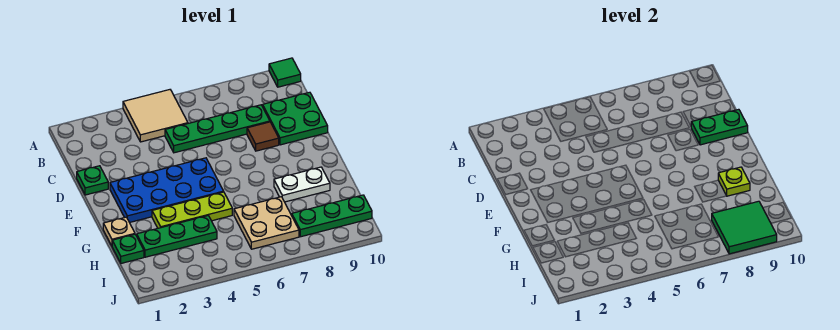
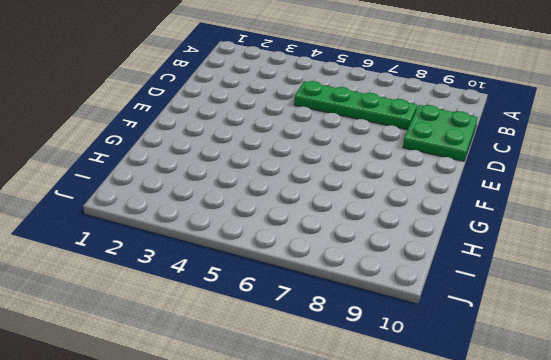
none -> tan tile A4:B5 level 1
none -> green tile A10 level 1
none -> green plate D1 level 1

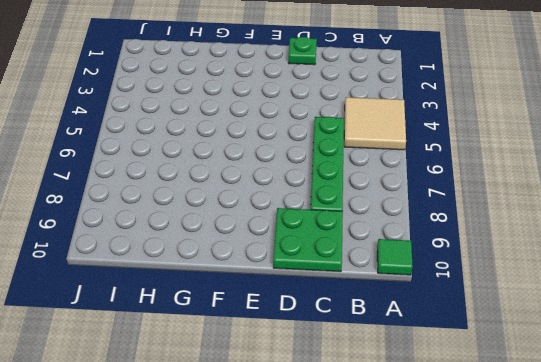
none -> brown tile D8 level 1
none -> blue plate E2:F5 level 1
none -> tan plate G1 level 1

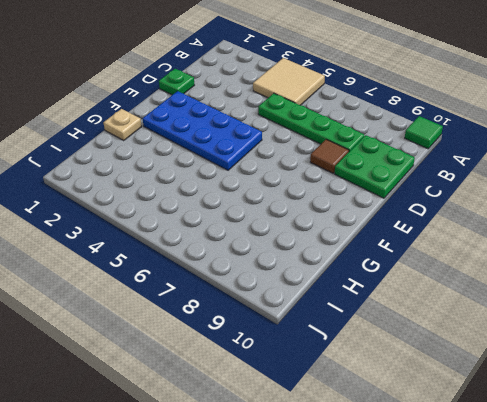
none -> lime plate G3:G5 level 1
none -> white plate G8:G9 level 1
none -> green plate H1 level 1

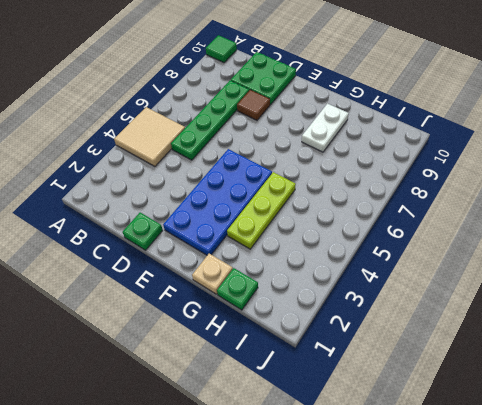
none -> green plate H2:H4 level 1
none -> tan plate H6:I7 level 1
none -> green plate I8:I10 level 1

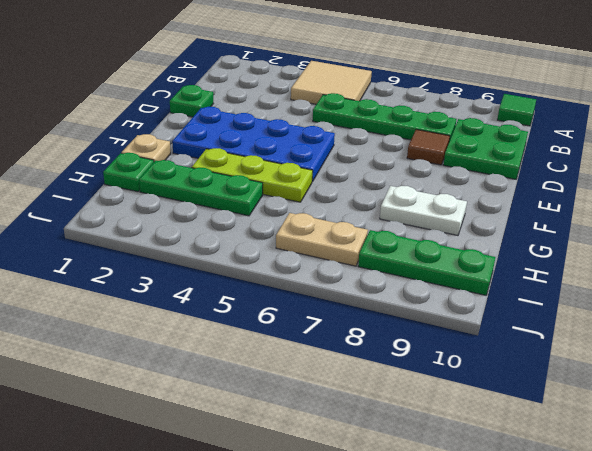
tan plate I6:I7 level 1 -> tan plate H6:I7 level 1
none -> green plate D9:D10 level 2
none -> lime plate G9 level 2
none -> green tile I8:J9 level 2

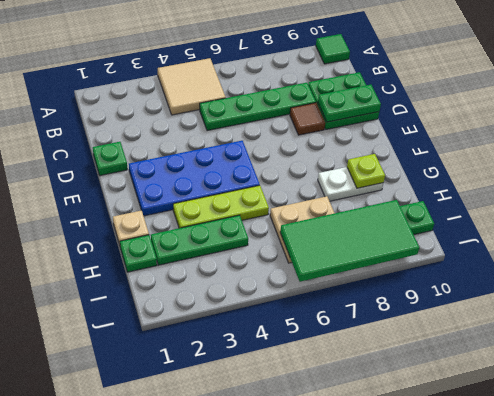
green tile I6:J9 level 2 -> green tile I8:J9 level 2

